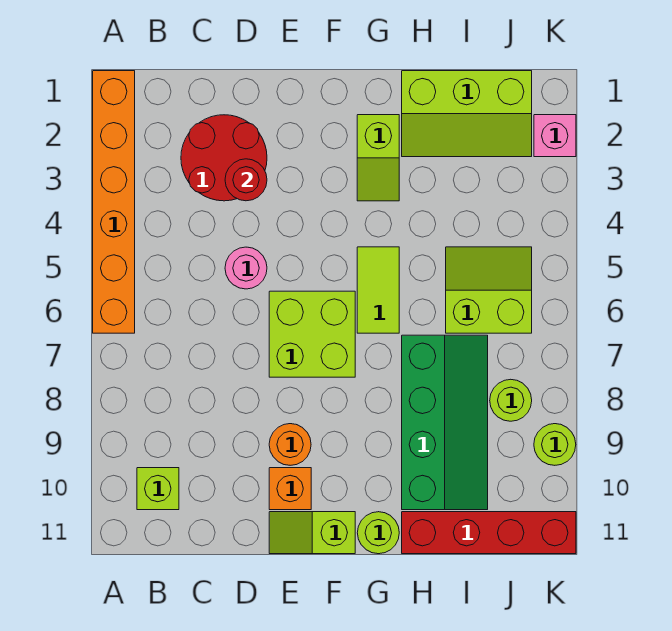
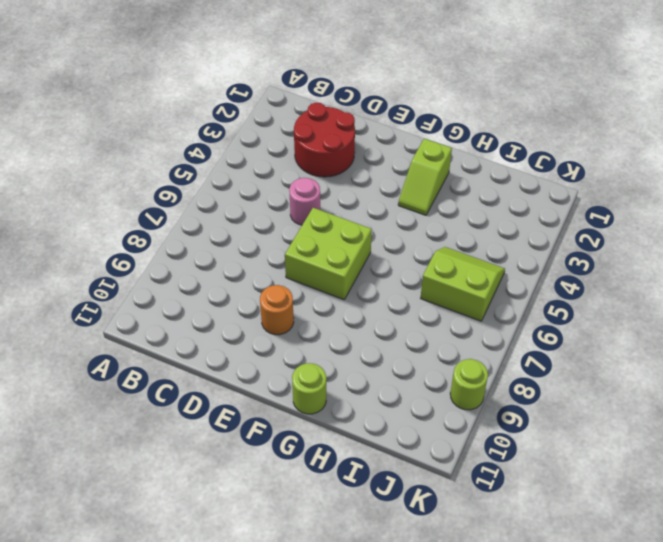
none -> orange brick A1:A6 level 1
none -> lime brick B10 level 1
none -> orange brick E10 level 1

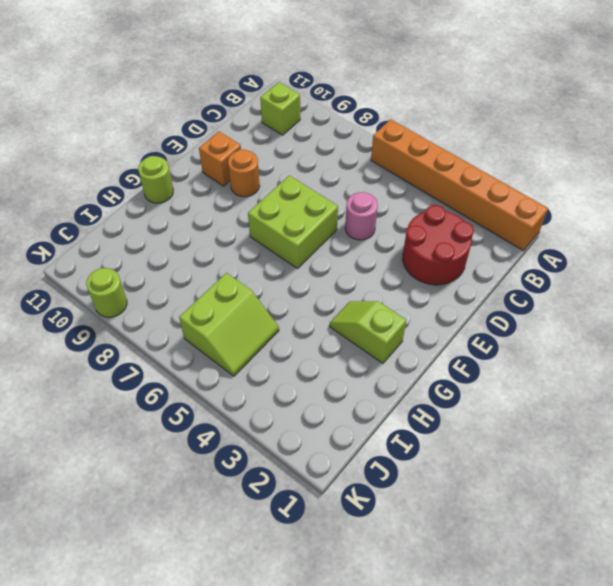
none -> lime slope E11:F11 level 1 top F
none -> lime tile G5:G6 level 1
none -> lime slope H1:J2 level 1 top 1

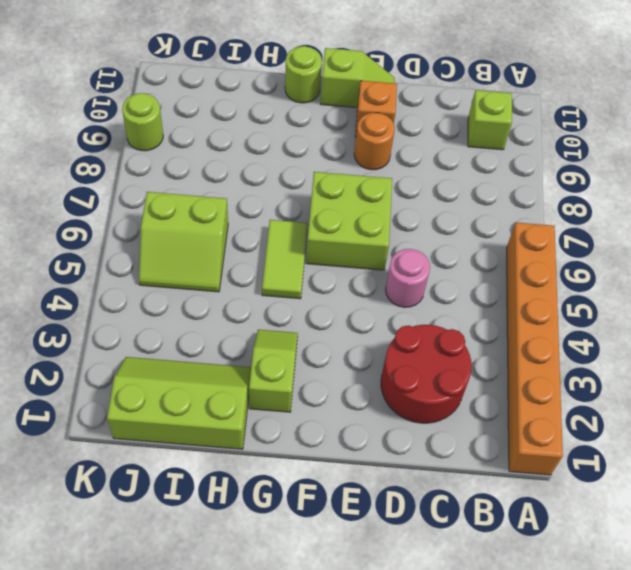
none -> green slope H7:I10 level 1 top H
none -> red brick H11:K11 level 1
none -> lime round brick J8 level 1

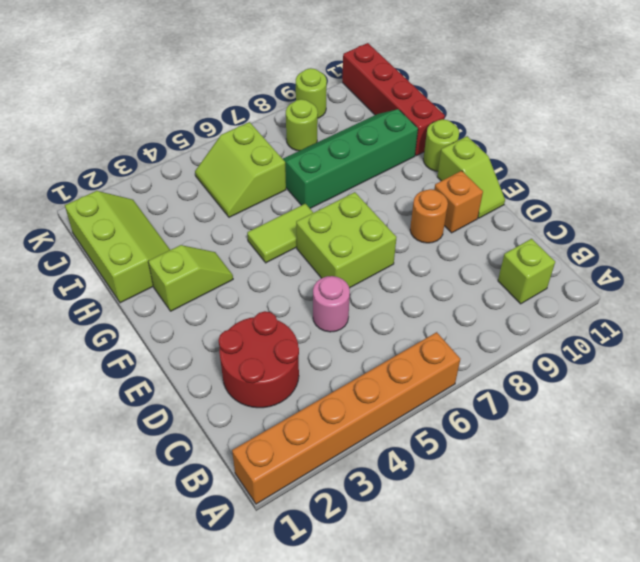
none -> pink brick K2 level 1
none -> red round brick D3 level 2

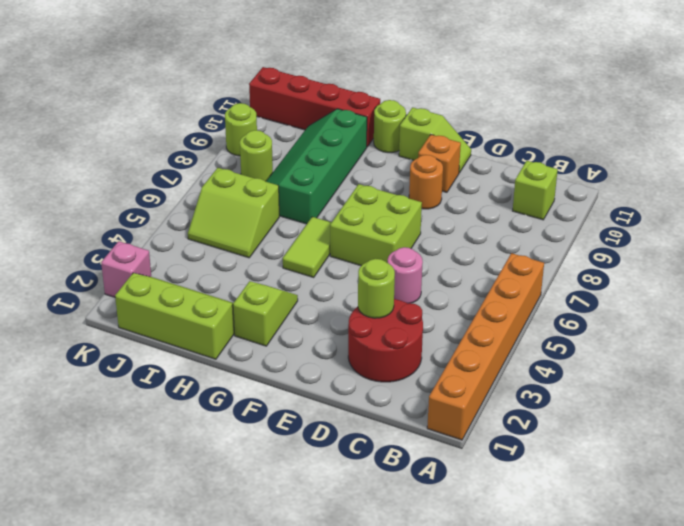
lime round brick D3 level 2 -> red round brick D3 level 2

